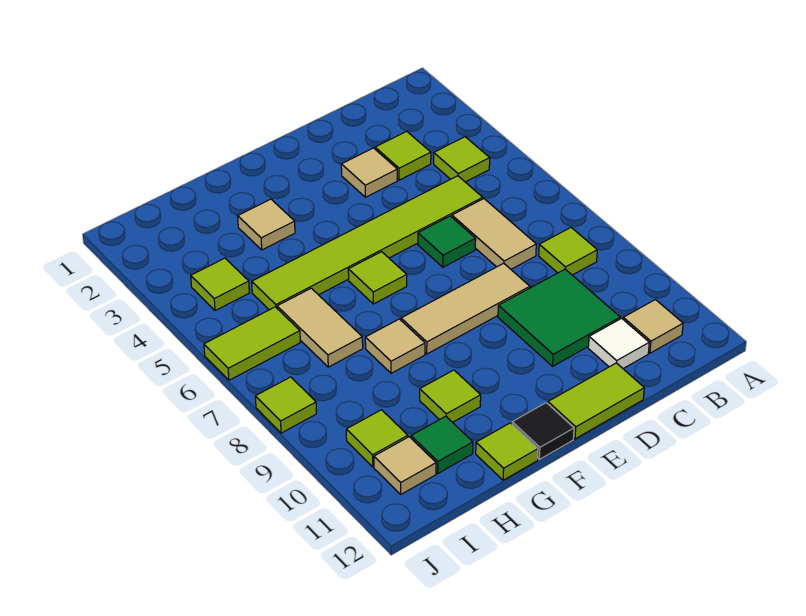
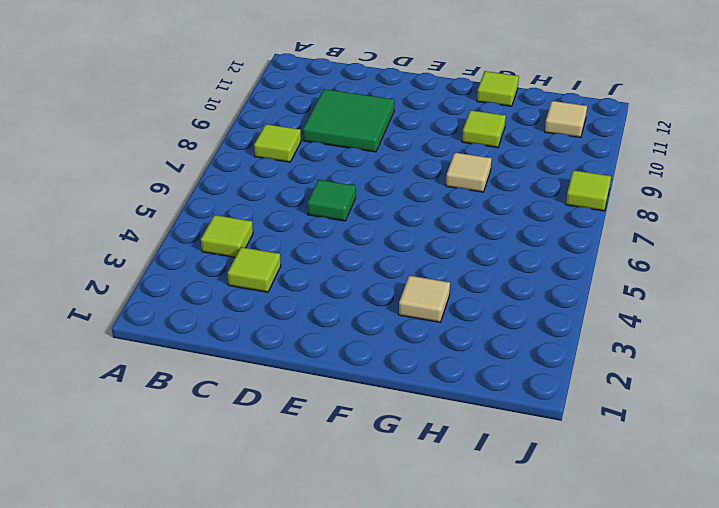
none -> tan tile B11 level 1
none -> lime tile C5:H5 level 1
none -> tan tile C6:C7 level 1

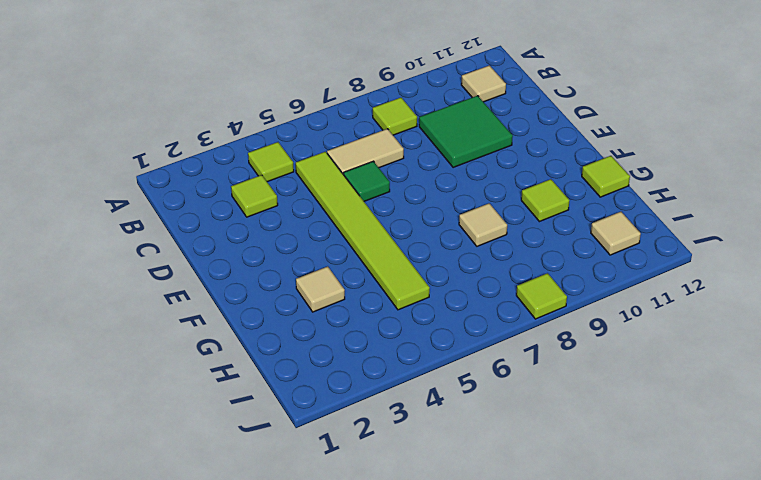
none -> white tile C11 level 1
none -> tan tile D3 level 1
none -> tan tile D8:F8 level 1

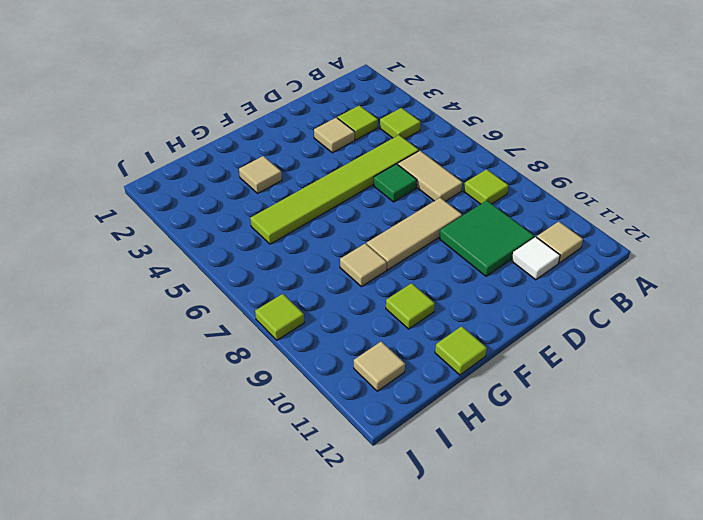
none -> lime tile D12:E12 level 1
none -> lime tile F6 level 1
none -> black tile F12 level 1

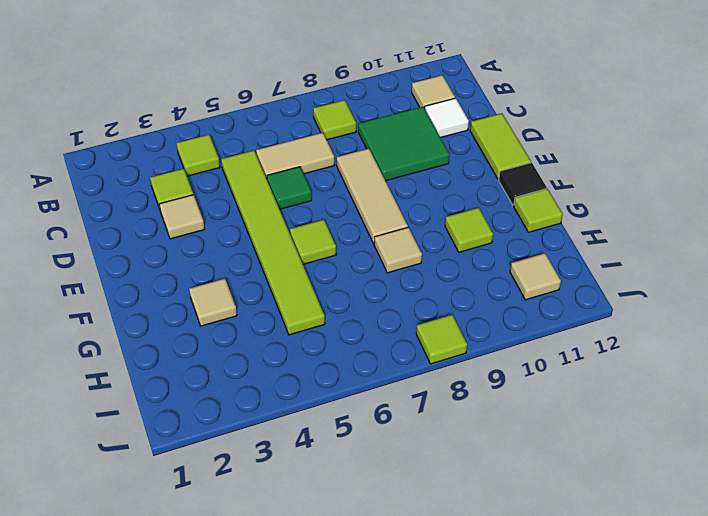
none -> tan tile H6:H7 level 1
none -> green tile H11 level 1
none -> lime tile I4 level 1

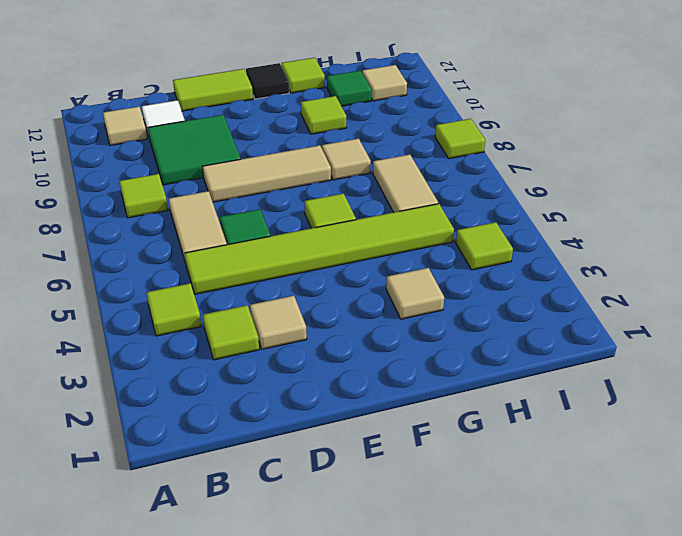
none -> lime tile I6:J6 level 1
none -> lime tile I10 level 1

